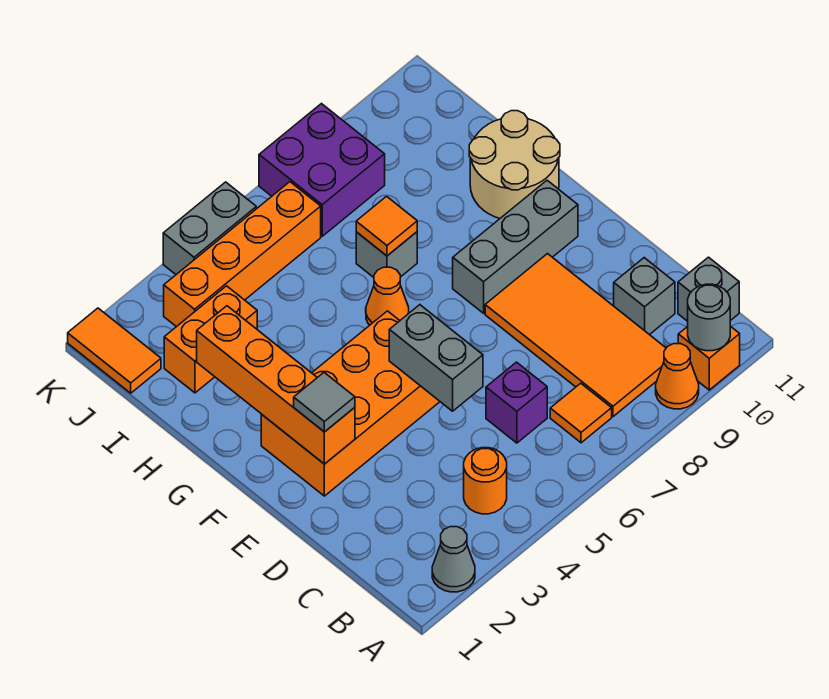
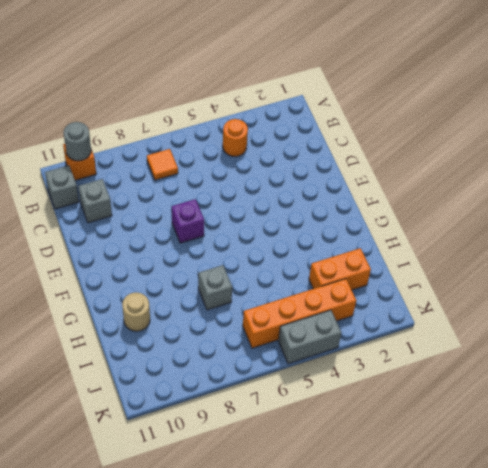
purple brick E7 level 1 -> purple brick C6 level 1
tan round brick H10 level 1 -> tan round brick G10:H11 level 1
none -> grey cone A2 level 1
none -> orange cone A9 level 1
none -> orange tile B8:E9 level 1

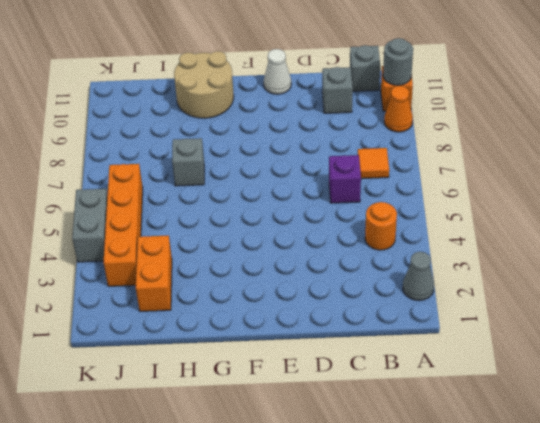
white cone E11 level 1 -> none
none -> orange tile B8:E9 level 1
none -> orange brick E2:F5 level 1
none -> grey brick F8:F10 level 1

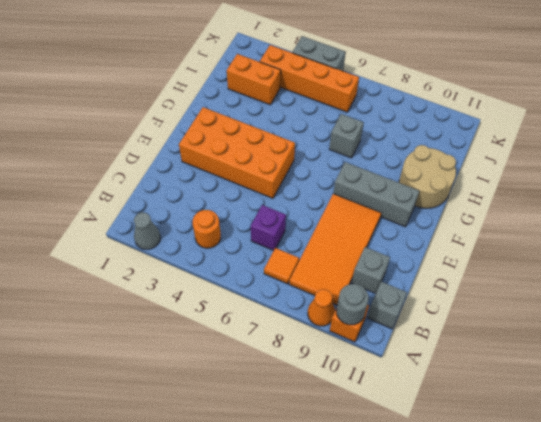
none -> orange cone G6 level 1
none -> orange tile J1:K1 level 1
none -> purple brick J7:K8 level 1

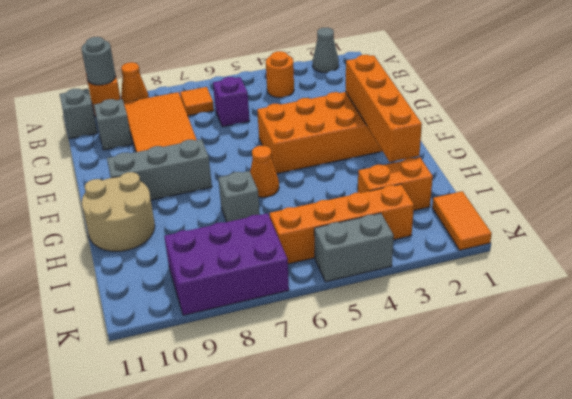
purple brick J7:K9 level 1 -> purple brick J7:K8 level 1
none -> grey brick D5:E5 level 2
none -> orange tile H7 level 2
none -> grey tile E2 level 3

